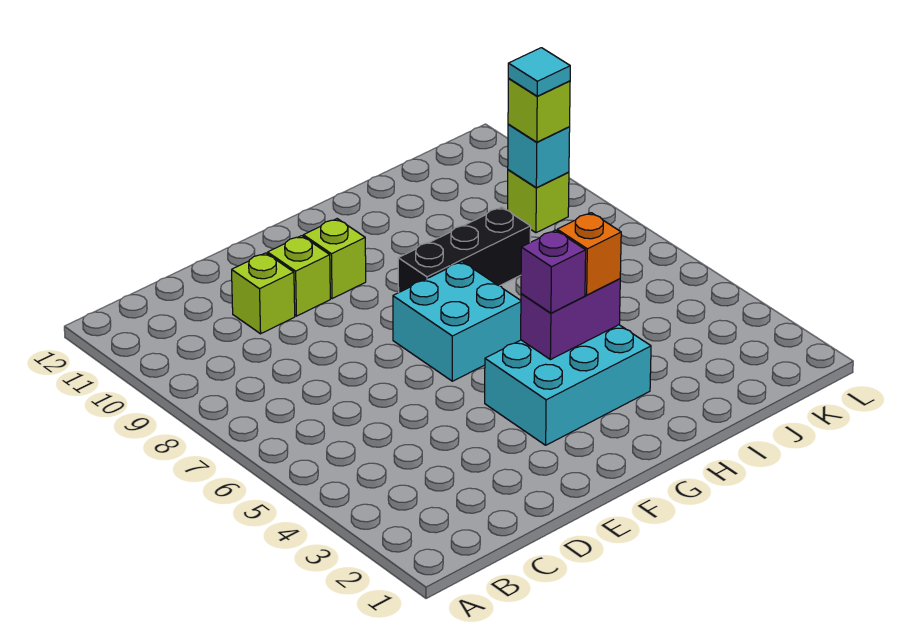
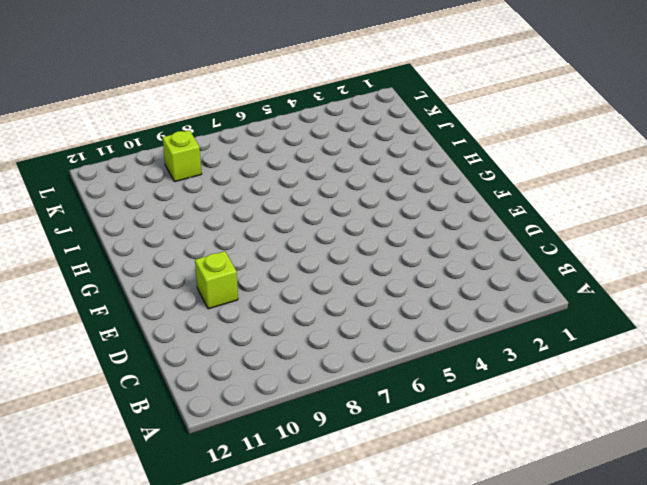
none -> lime brick D10 level 1
none -> cyan brick F3:H4 level 1
none -> cyan brick F6:G7 level 1

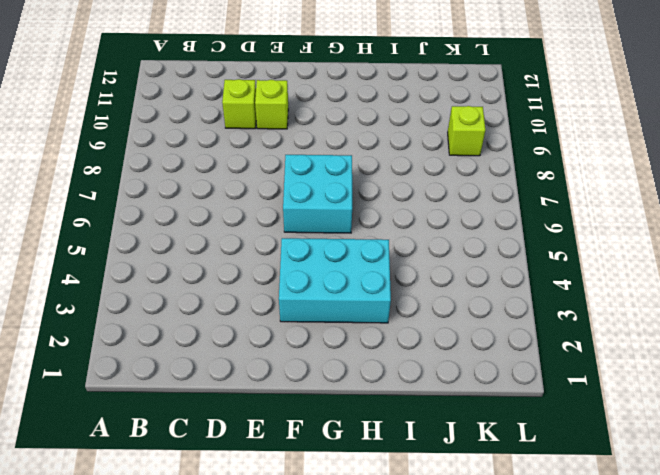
none -> lime brick F10 level 1
none -> black brick G8:I8 level 1
none -> purple brick G4:H4 level 2

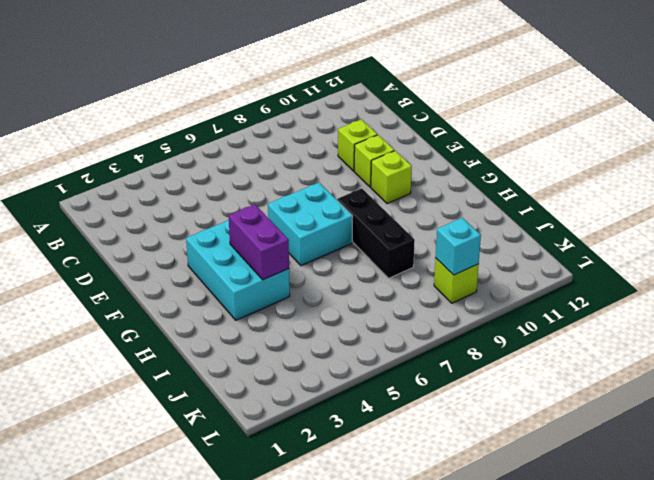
none -> purple brick G4 level 3
none -> orange brick H4 level 3
none -> lime brick K9 level 3

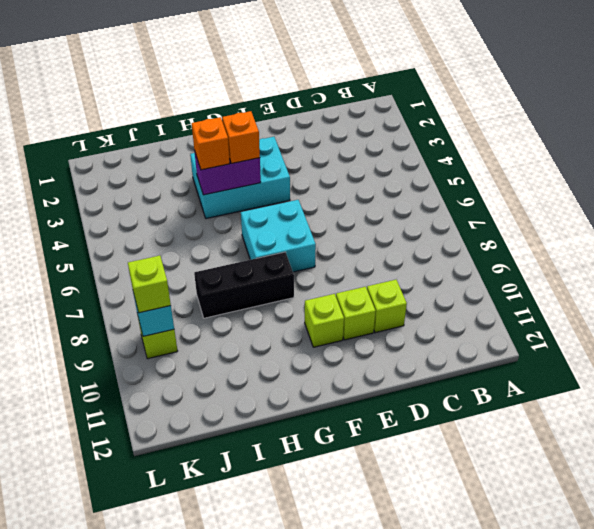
orange brick G4 level 3 -> purple brick G4 level 3
none -> cyan tile K9 level 4

